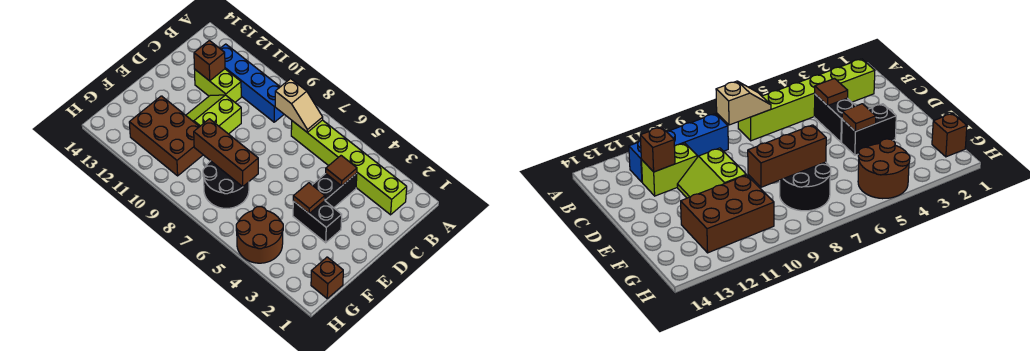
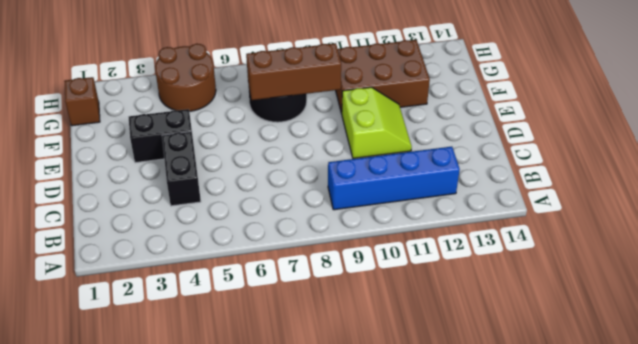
none -> lime brick B2:B7 level 1
none -> lime brick C11:C12 level 1
none -> tan slope B7:B8 level 2 top 8

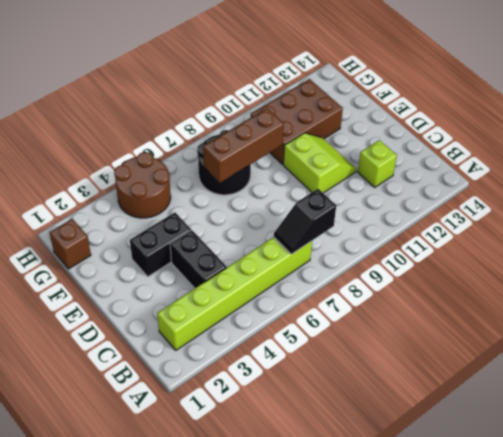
black slope B7:B8 level 2 top 8 -> tan slope B7:B8 level 2 top 8
lime brick C12 level 1 -> lime brick C11:C12 level 1
none -> blue brick B9:B12 level 1
none -> brown tile C4 level 2
none -> brown brick C12 level 2

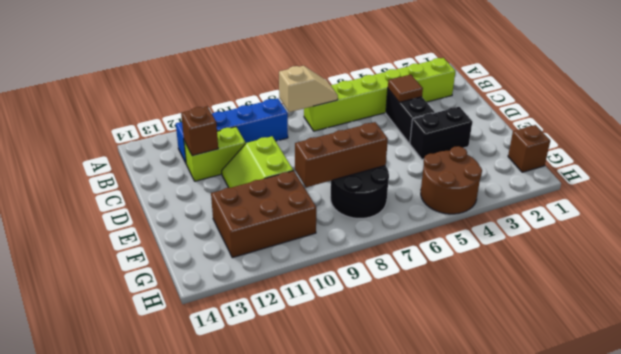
none -> brown tile E4 level 2

